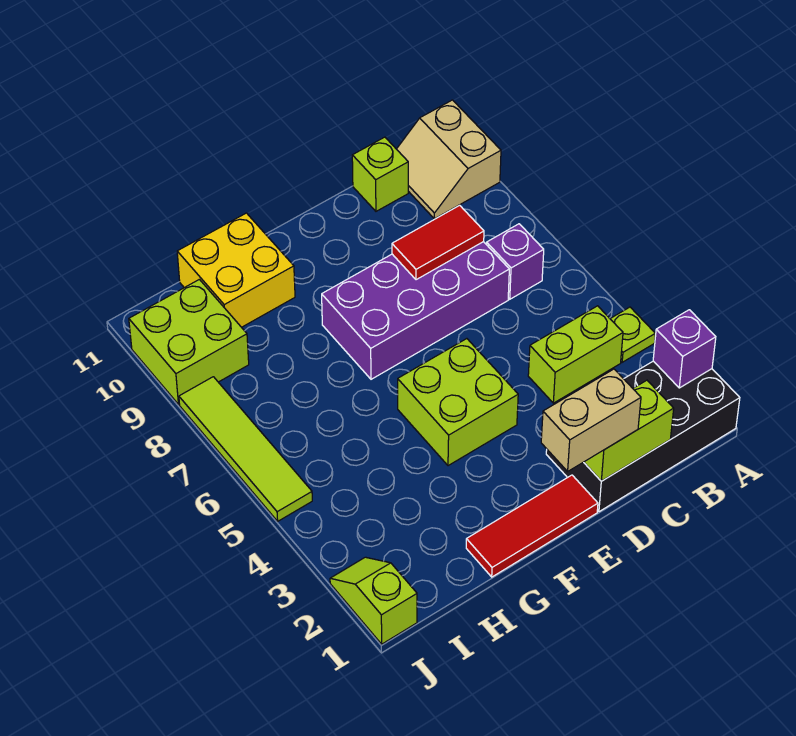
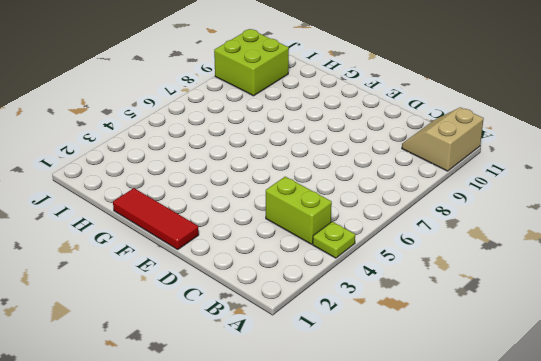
none -> black brick A1:D2 level 1
none -> purple brick B7 level 1
none -> purple brick C7:F8 level 1

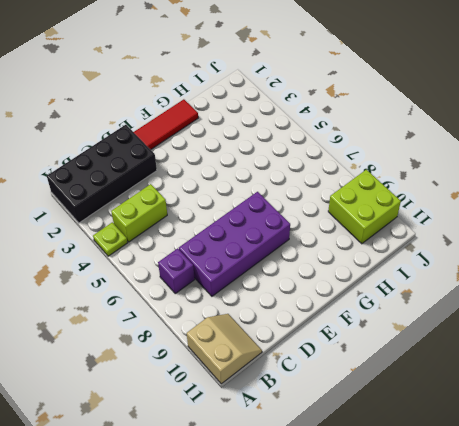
none -> lime brick C11 level 1
none -> lime brick E4:F5 level 1
none -> yellow brick G10:H11 level 1

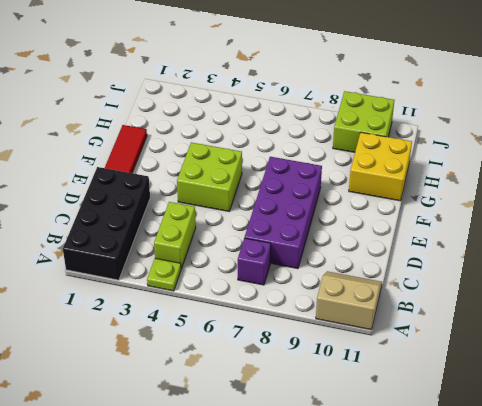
none -> lime brick C11 level 1
none -> lime slope J1:J2 level 1 top 1
none -> lime tile J5:J8 level 1

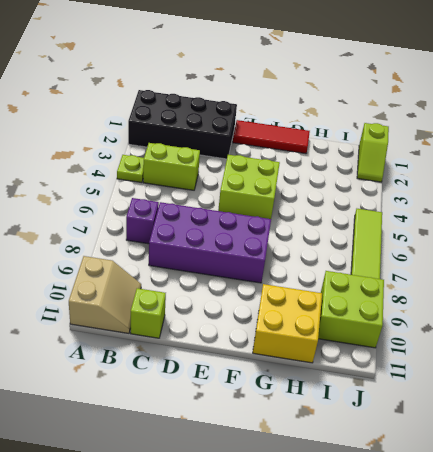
none -> purple brick A2 level 2
none -> lime brick C1:D1 level 2
none -> red tile C8:D8 level 2

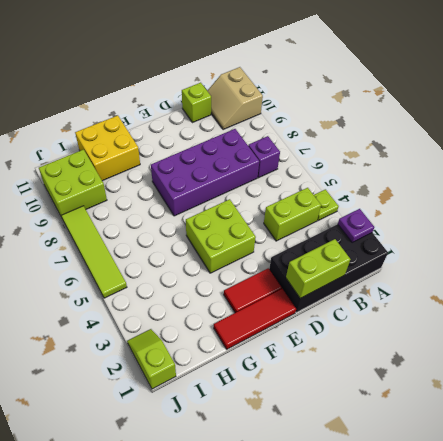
purple plate A2 level 2 -> purple brick A2 level 2
red tile E2:F2 level 1 -> red tile C8:D8 level 2
none -> tan brick D1:E1 level 3

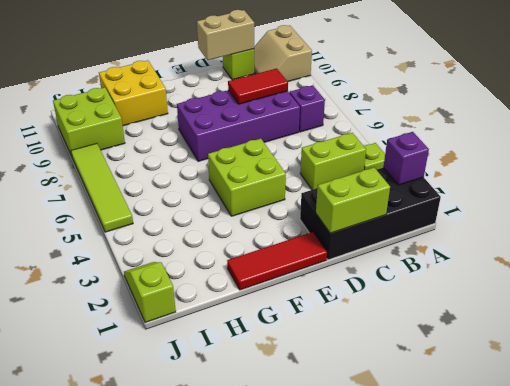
tan brick C11:D11 level 2 -> tan brick D1:E1 level 3

